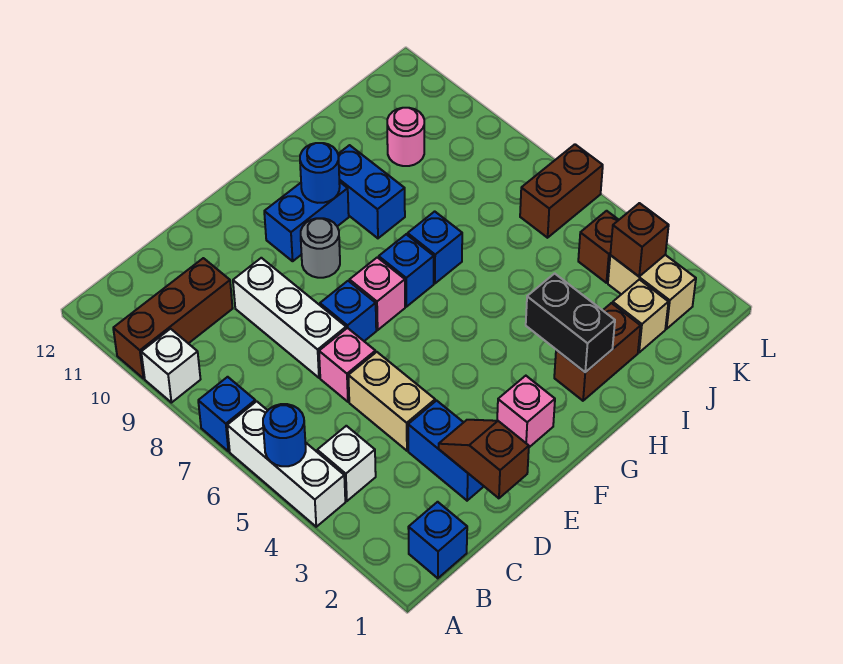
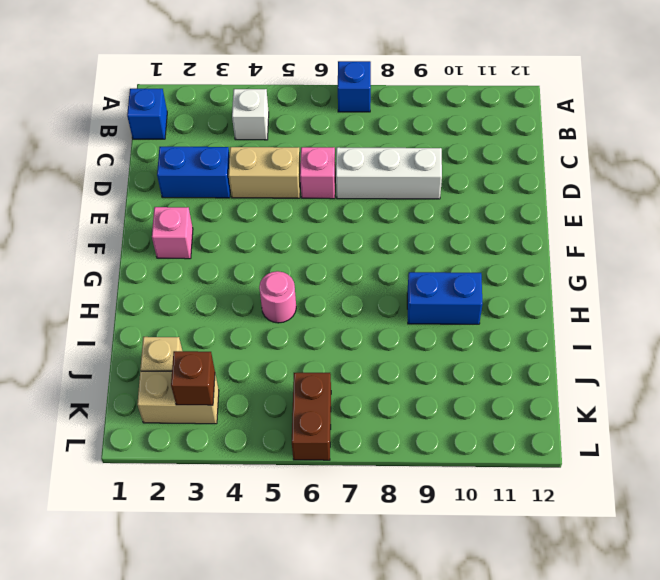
pink round brick H5 level 1 -> pink round brick J10 level 1
none -> white brick A4:A6 level 1
none -> white brick A9 level 1
none -> brown brick A10:C10 level 1

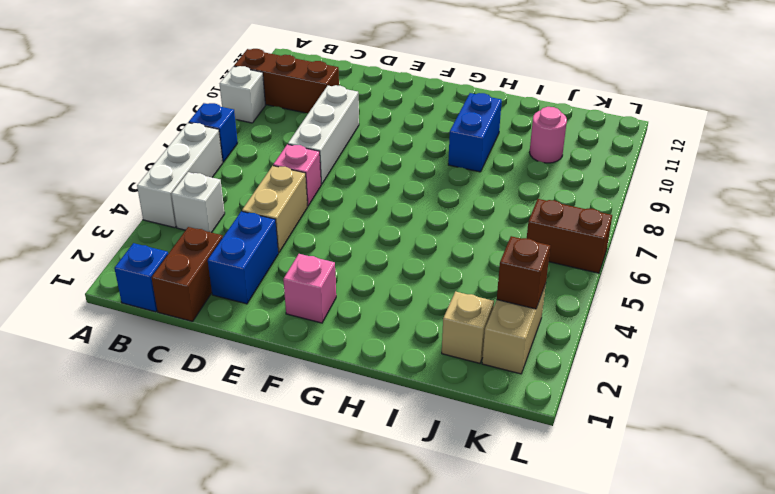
brown brick C1:C2 level 1 -> brown brick H2:I2 level 1
none -> blue brick E7 level 1
none -> pink brick F7 level 1
none -> grey round brick F9 level 1

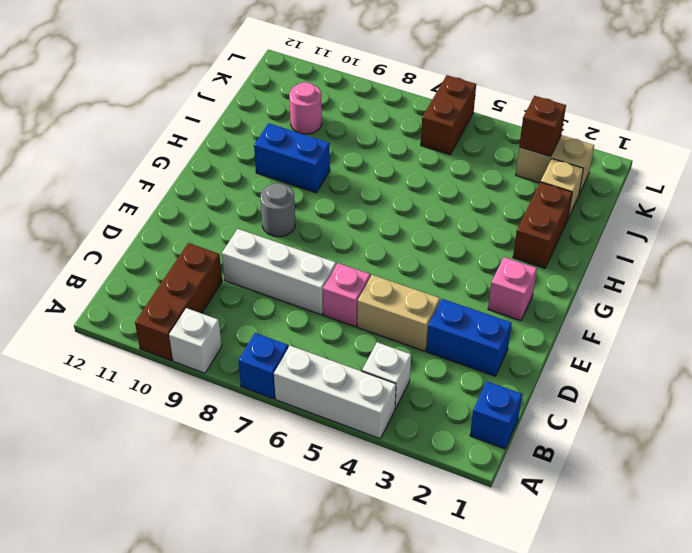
none -> blue brick E7 level 1
none -> pink brick F7 level 1
none -> blue brick F10:G10 level 1

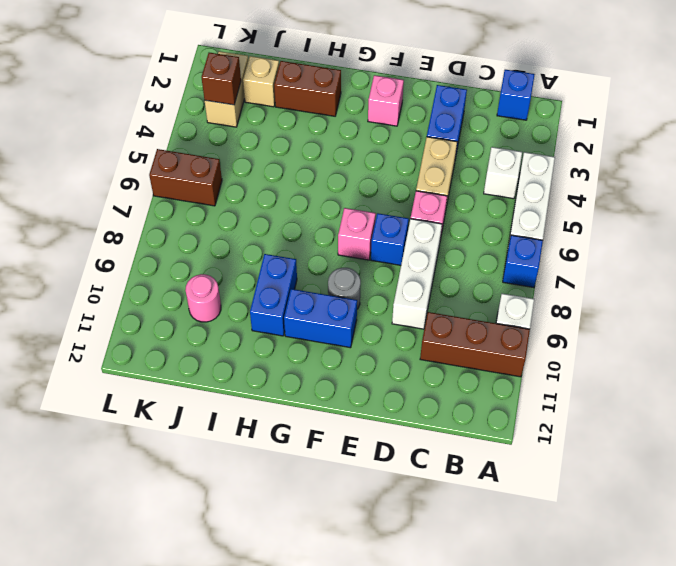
none -> blue brick G7 level 1
none -> blue brick H7 level 1
none -> brown brick K4 level 1

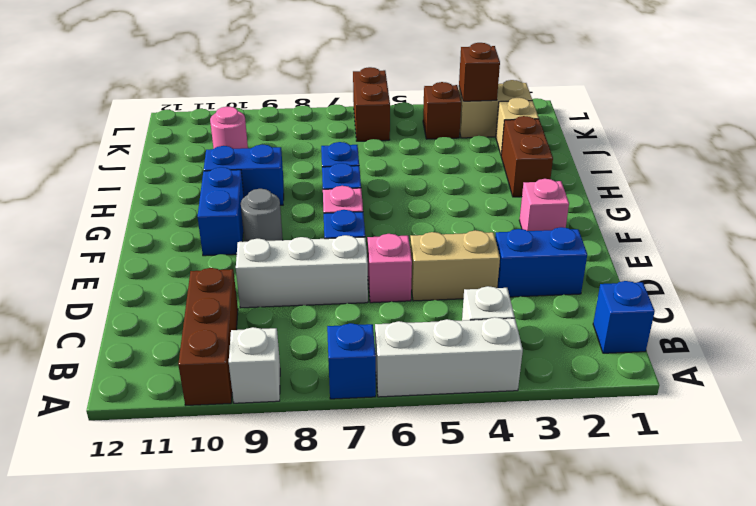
none -> blue round brick A5 level 2
none -> brown slope D1:D2 level 2 top 1
none -> blue round brick G10 level 2

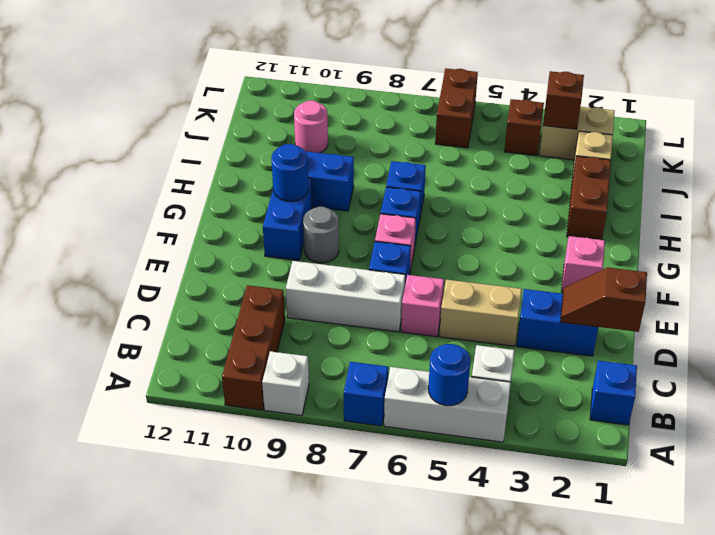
none -> black brick H2:H3 level 2

